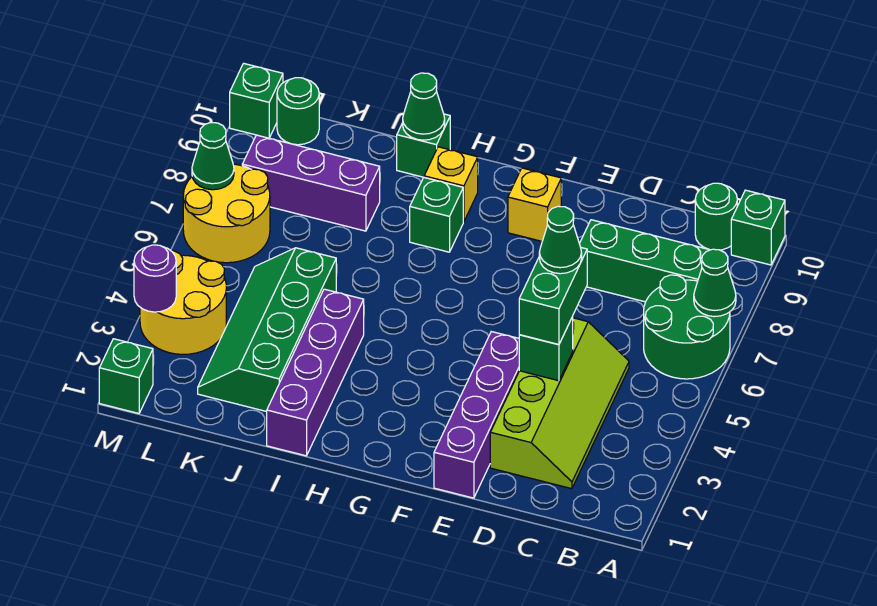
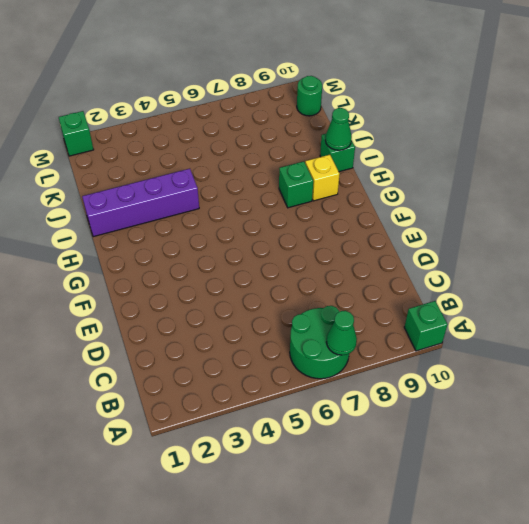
none -> green brick B8:D8 level 1
none -> green round brick B10 level 1
none -> lime slope C2:D5 level 1 top D

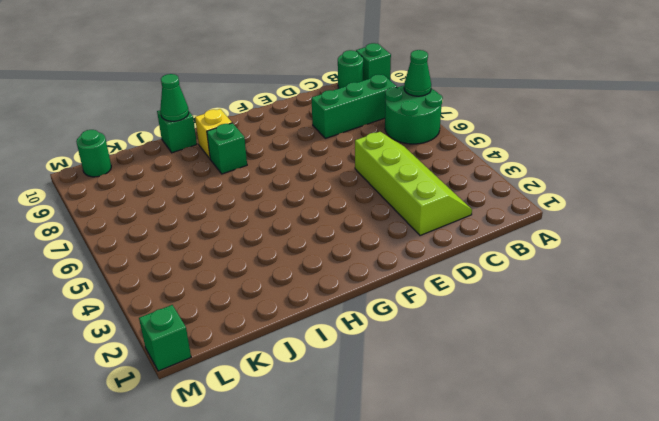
none -> purple brick E1:E4 level 1
none -> yellow brick F9 level 1
none -> purple brick I1:I4 level 1

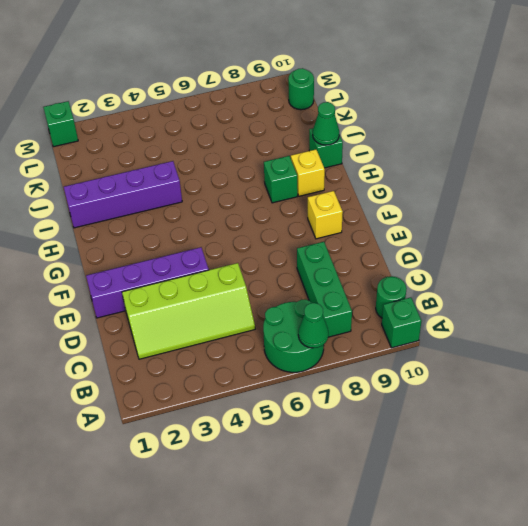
none -> green slope J2:K5 level 1 top J
none -> purple brick J8:L8 level 1
none -> yellow round brick L3:M4 level 1

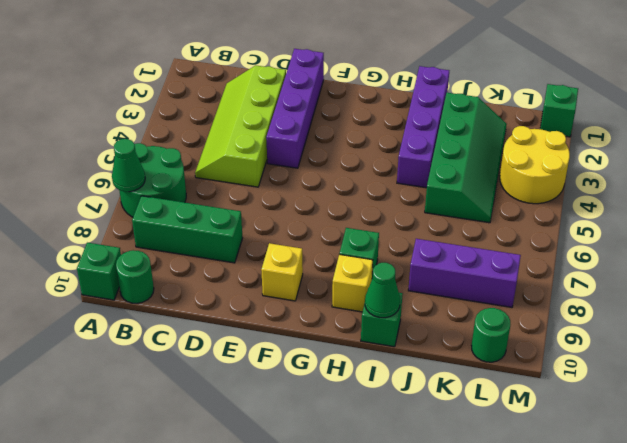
none -> yellow round brick L6:M7 level 1
none -> green brick M10 level 1
none -> green brick D4 level 2

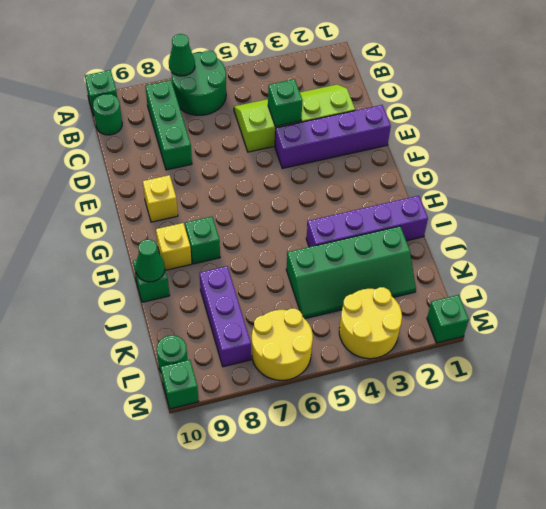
none -> purple round brick M3 level 2
none -> green cone M7 level 2
none -> green brick D4:D5 level 3

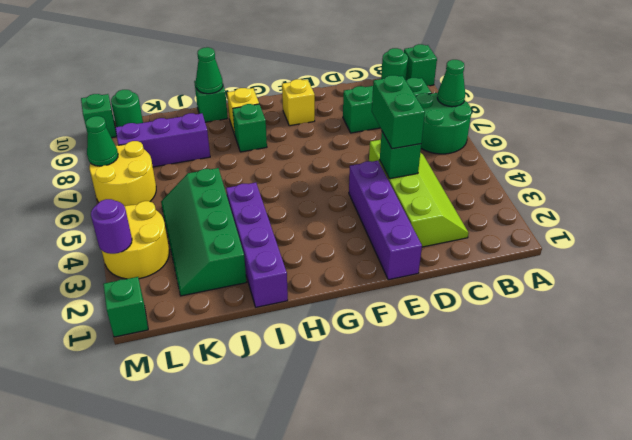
none -> green cone D5 level 4

